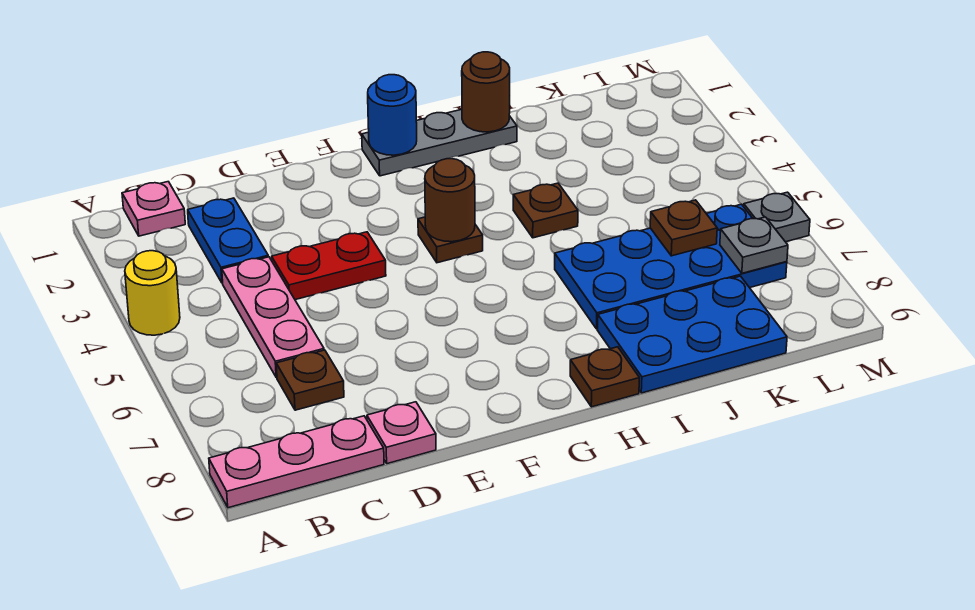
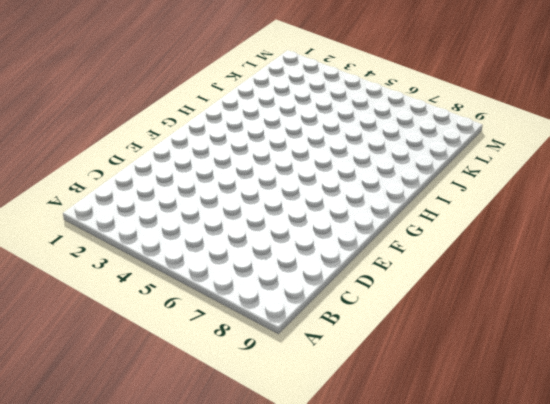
none -> yellow round brick A4 level 1
none -> pink plate A9:C9 level 1
none -> pink plate B1 level 1

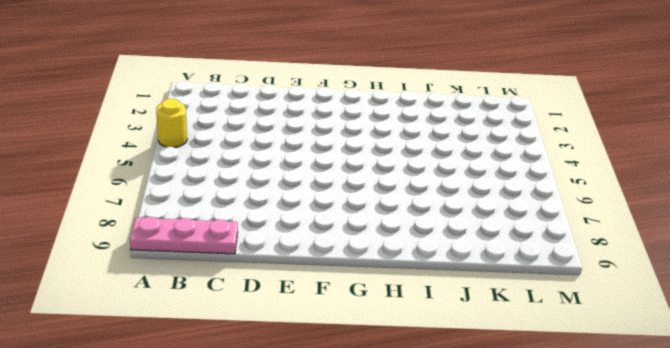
none -> pink plate B1 level 1
none -> blue plate C2:C3 level 1
none -> pink plate C4:C6 level 1

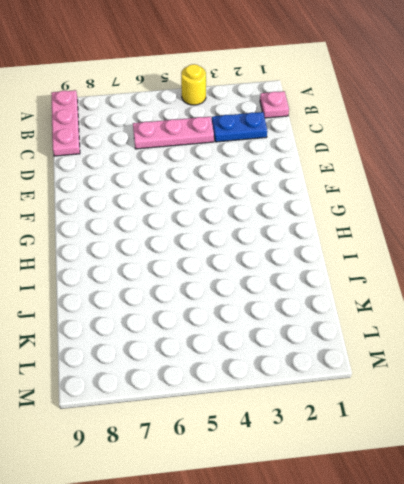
none -> brown plate C7 level 1
none -> red plate D4:E4 level 1
none -> pink plate D9 level 1

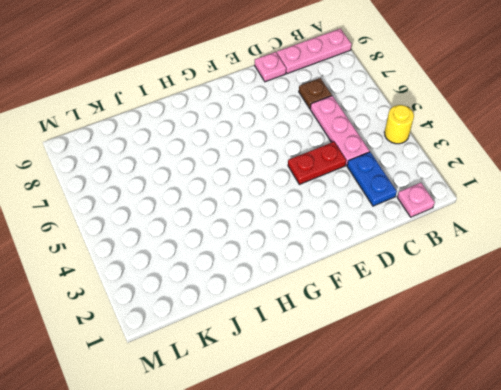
none -> grey plate G1:I1 level 1
none -> brown plate G4 level 1
none -> brown plate H9 level 1

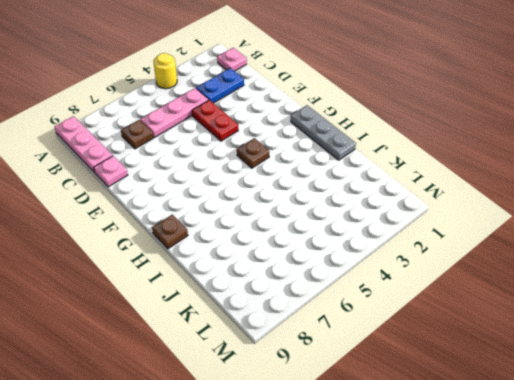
none -> brown plate I4 level 1
none -> blue plate I6:L7 level 1
none -> blue plate I8:K9 level 1

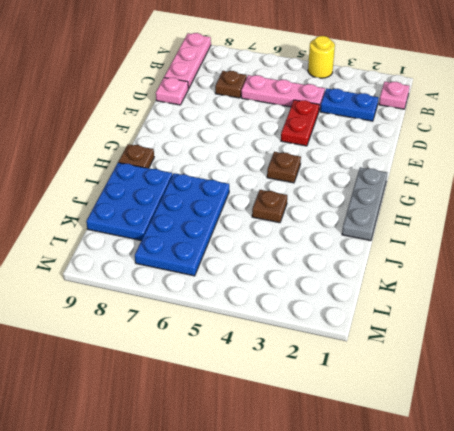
none -> grey plate M6 level 1
none -> blue round brick G1 level 2
none -> brown round brick G4 level 2

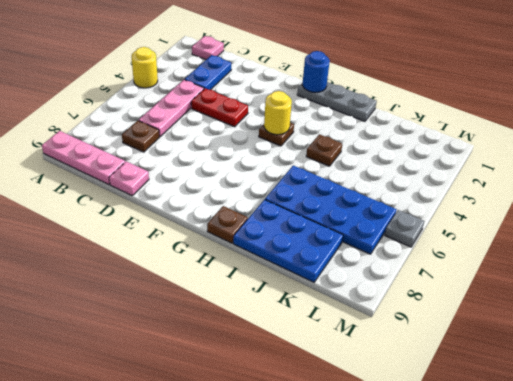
yellow round brick G4 level 2 -> brown round brick G4 level 2
none -> brown round brick I1 level 2
none -> brown plate K6 level 2
none -> grey plate L7 level 2

